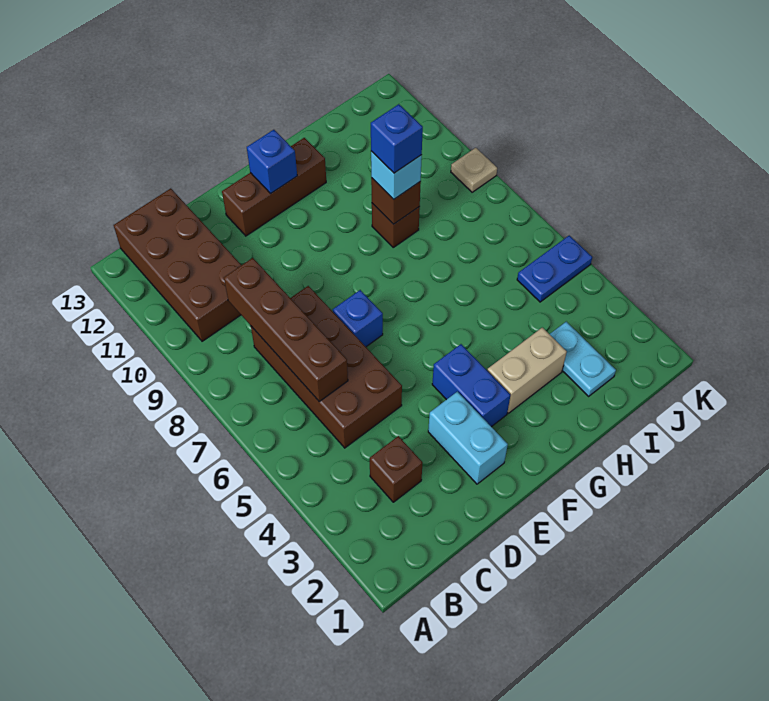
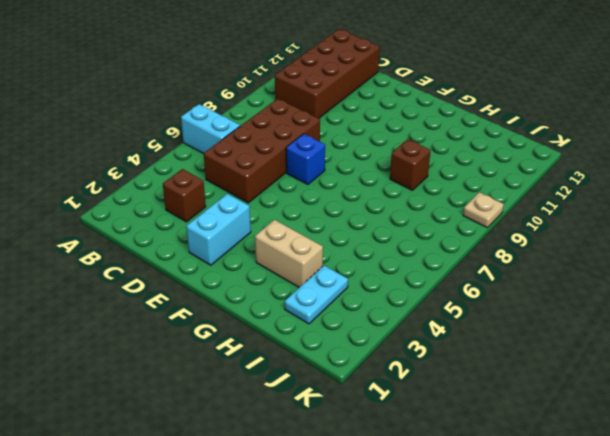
cyan brick A6:B6 level 1 -> none
none -> brown brick E12:G12 level 1
none -> blue brick F3:F4 level 1
none -> blue plate J5:K5 level 1

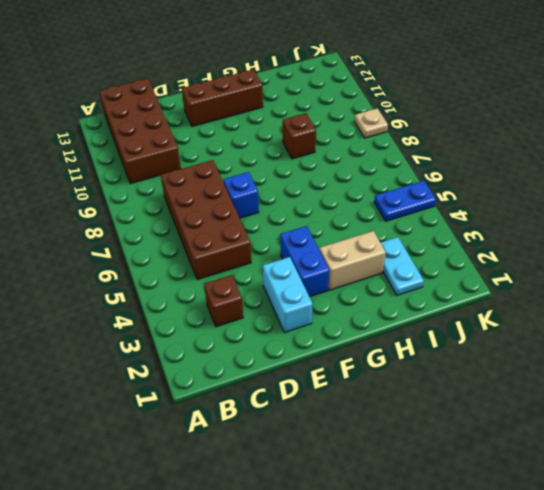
none -> brown brick C6:C9 level 2
none -> blue brick F12 level 2
none -> brown brick H9 level 2

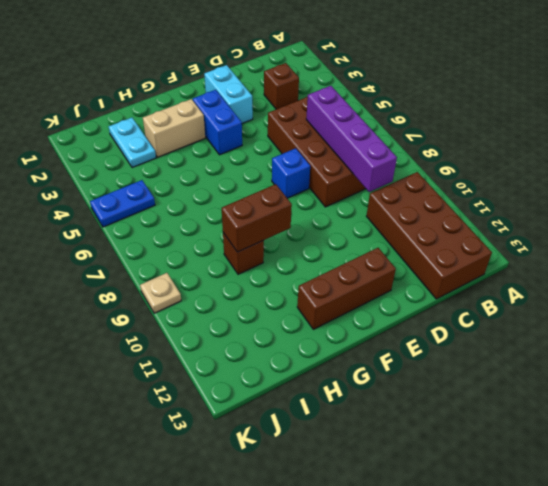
purple brick C6:C9 level 2 -> brown brick C6:C9 level 2
brown brick G9:H9 level 2 -> brown brick H9 level 2
none -> blue brick F12 level 2
none -> cyan brick H9 level 3
none -> blue brick H9 level 4

